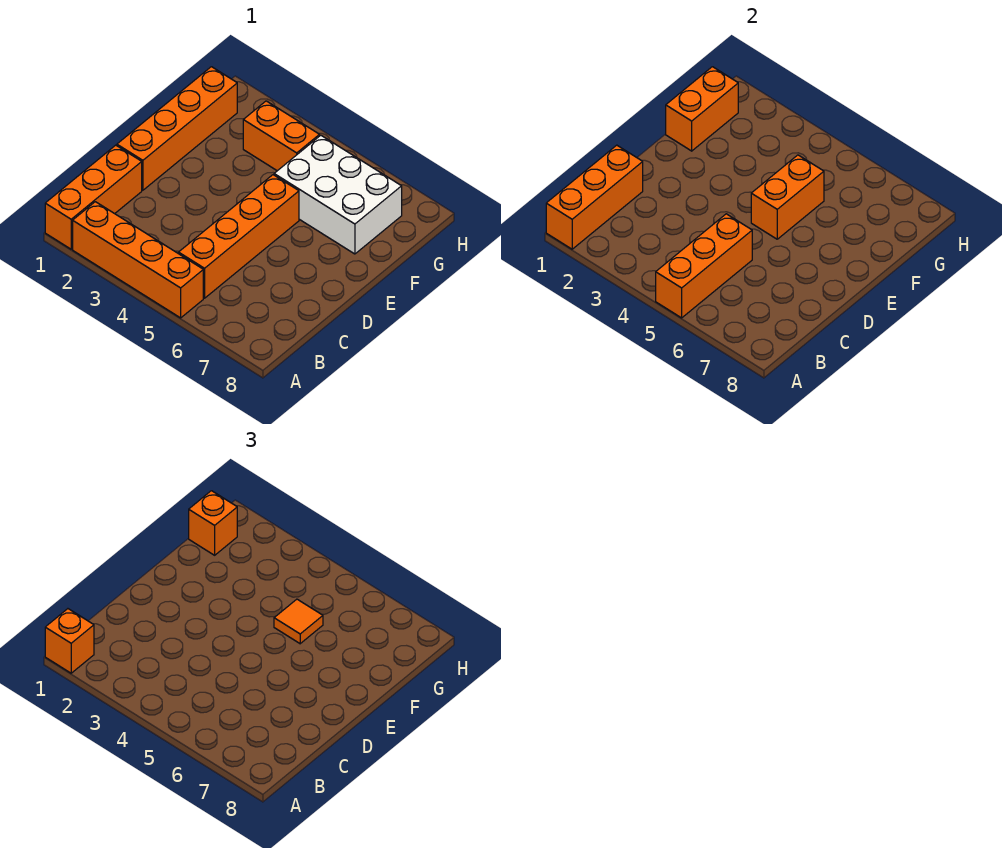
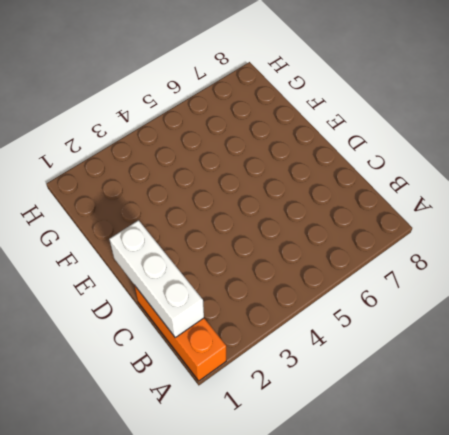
white brick B1:D1 level 2 -> orange brick A1:C1 level 2
none -> orange brick A2:A5 level 1
none -> orange brick B5:E5 level 1
none -> orange brick D1:G1 level 1

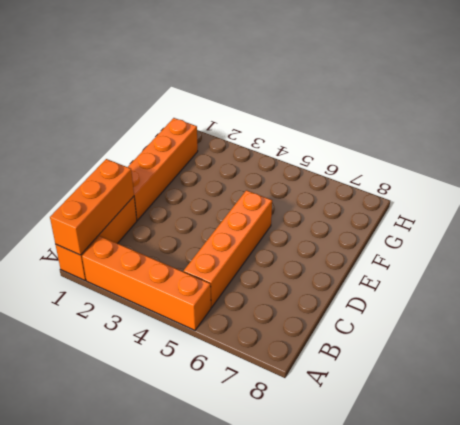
none -> white brick F5:G7 level 1
none -> orange brick G3:G4 level 1
none -> orange brick A5:C5 level 2

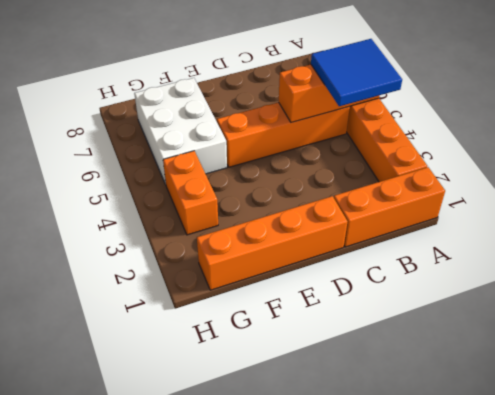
blue tile A4:B5 level 3 -> none
none -> orange brick A1:C1 level 2
none -> orange brick E5:F5 level 2
none -> orange brick F1:G1 level 2

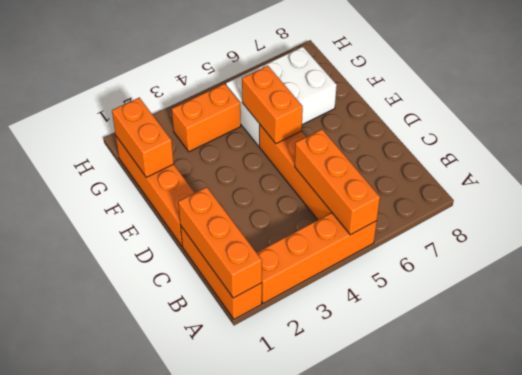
none -> orange brick A1 level 3
none -> orange tile F5 level 3
none -> orange brick G1 level 3

